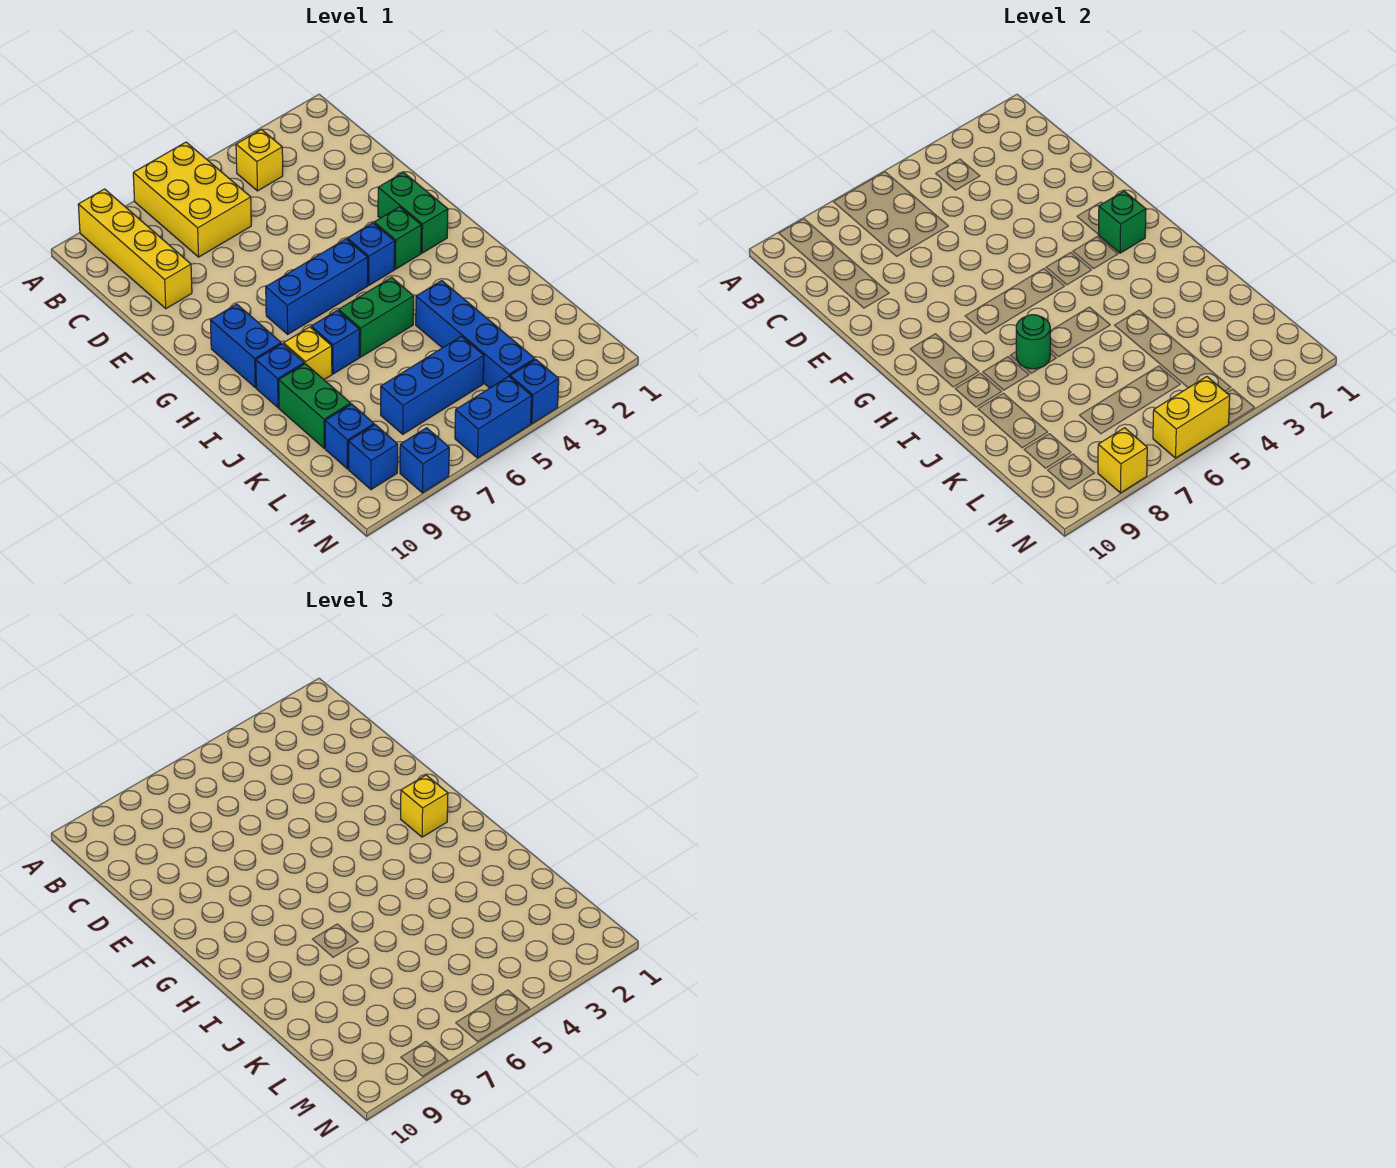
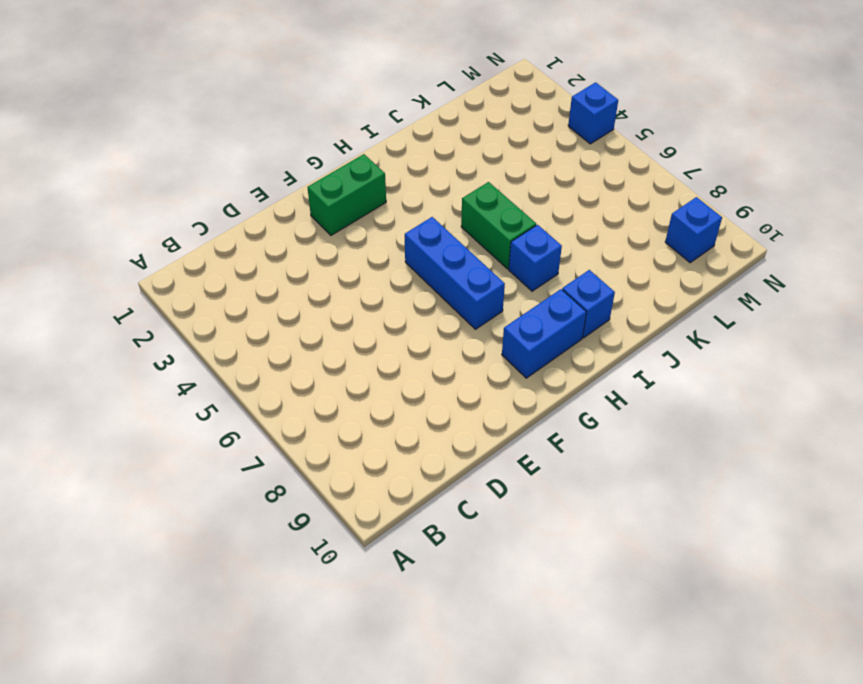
none -> yellow brick A6:C7 level 1
none -> yellow brick A9:D9 level 1
none -> yellow brick B4 level 1

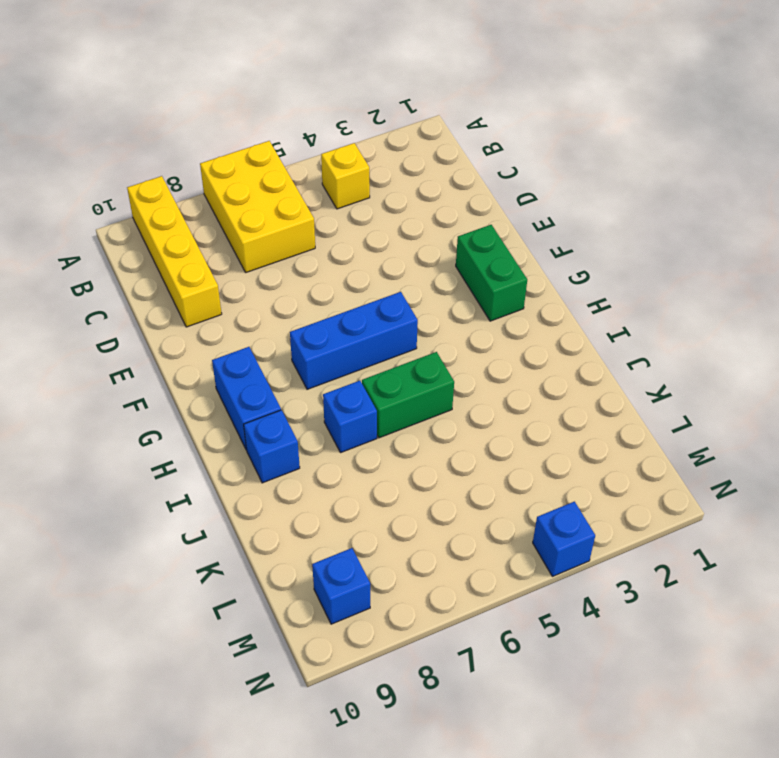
none -> green brick G3 level 1
none -> blue brick G4 level 1
none -> yellow brick I8 level 1

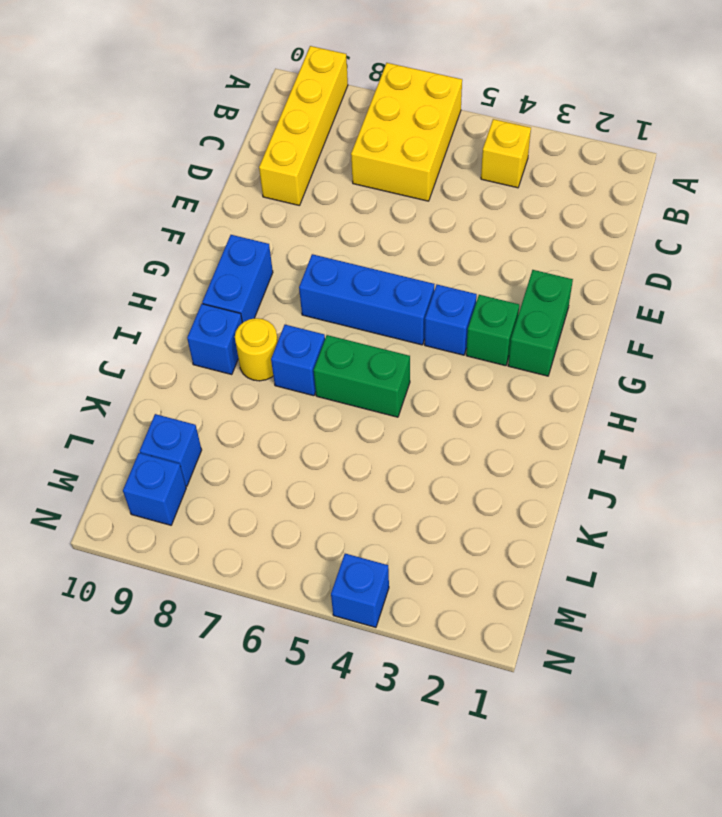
yellow round brick I8 level 1 -> yellow brick I8 level 1
none -> blue brick J4:M4 level 1
none -> green brick J9:K9 level 1
none -> blue brick L5:L7 level 1

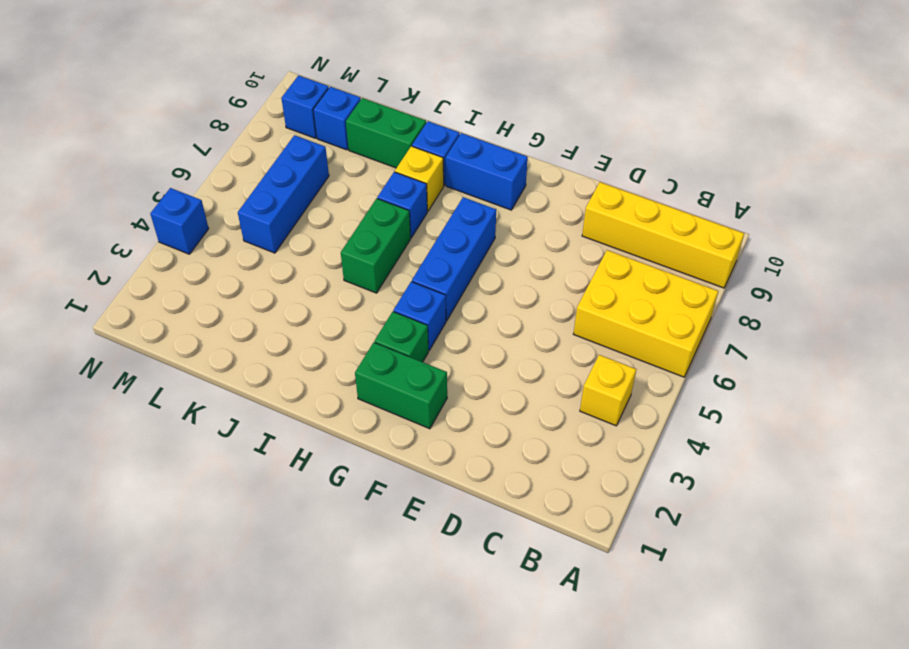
none -> blue brick J4:M4 level 1
none -> blue brick N5:N6 level 1
none -> blue brick N8 level 1

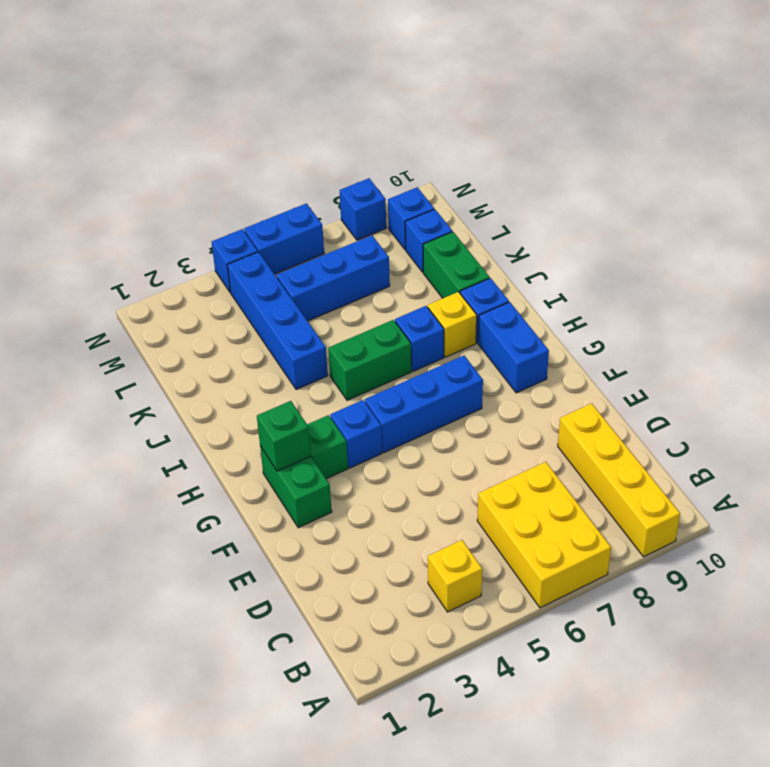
none -> green round brick I7 level 2
none -> yellow brick N5:N6 level 2
none -> yellow brick N8 level 2

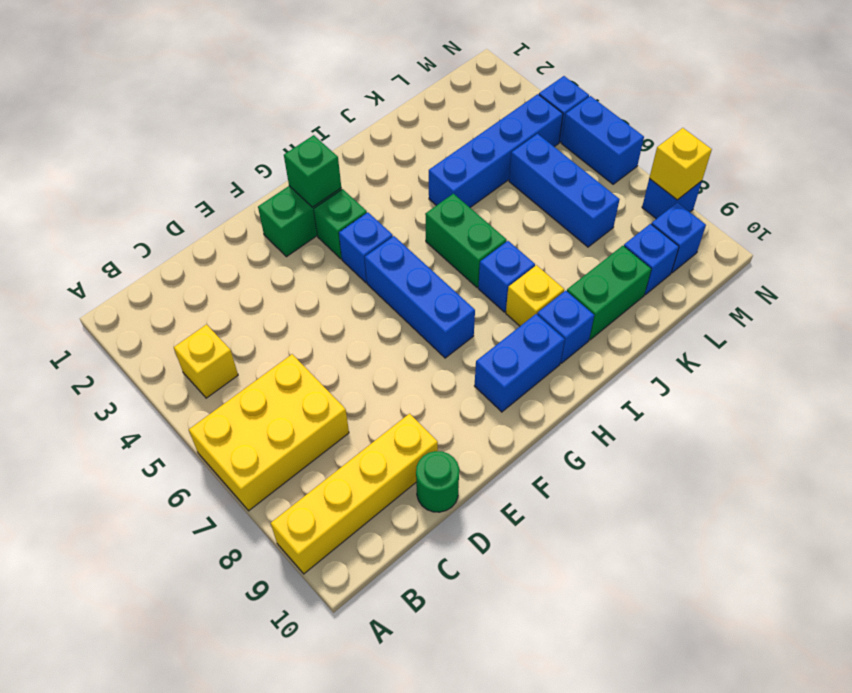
green round brick D10 level 1 -> green round brick I7 level 2
none -> yellow brick N5:N6 level 2
none -> yellow brick G2 level 3

